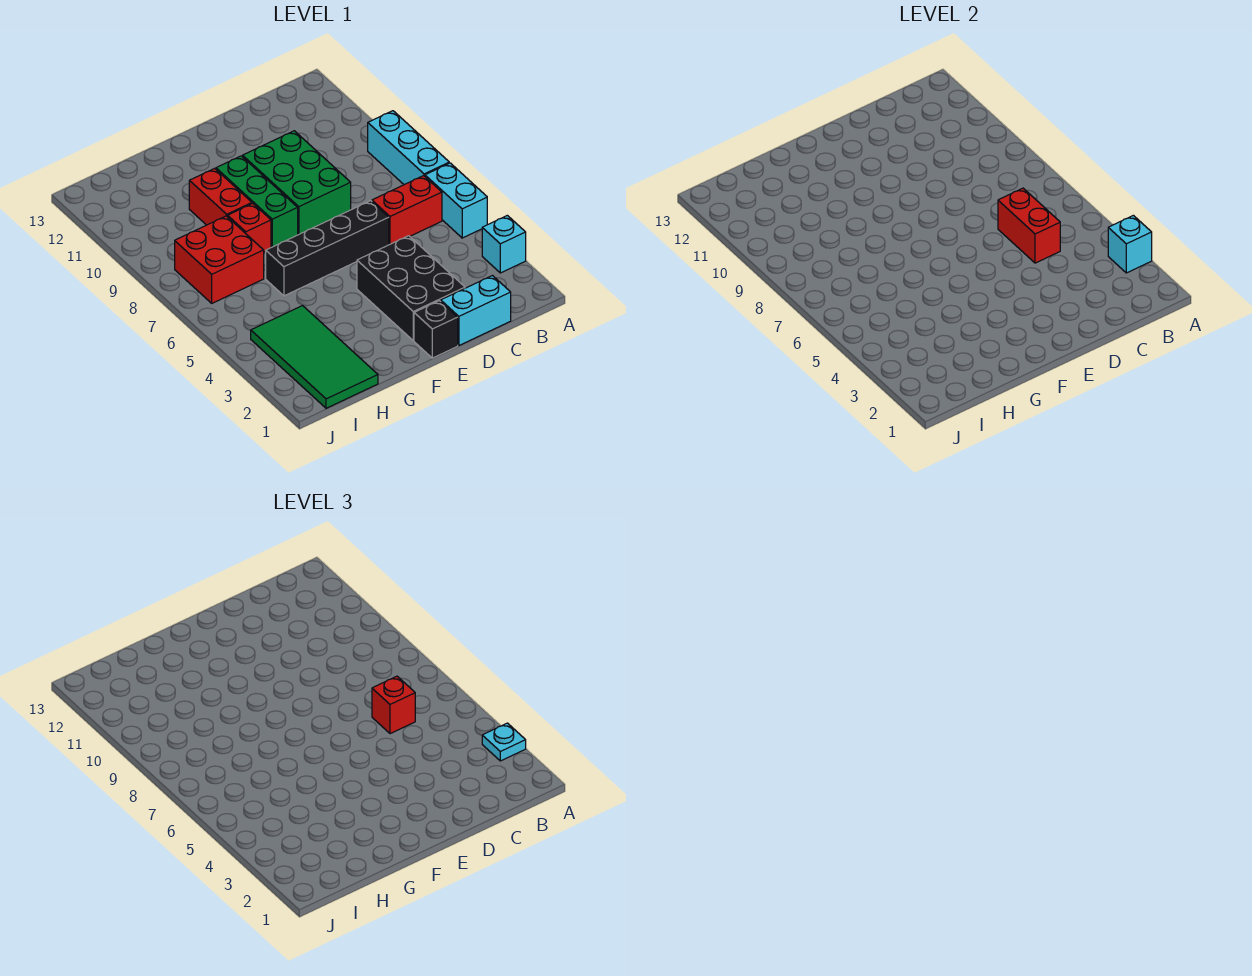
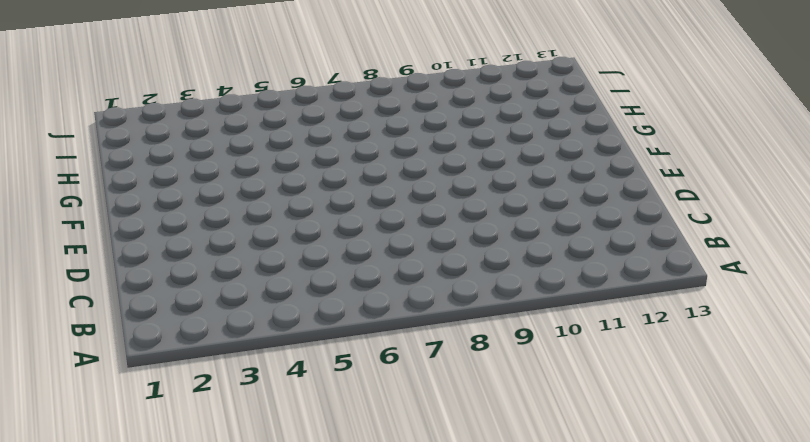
none -> cyan brick A3 level 1
none -> cyan brick A5:A6 level 1
none -> cyan brick A7:A9 level 1

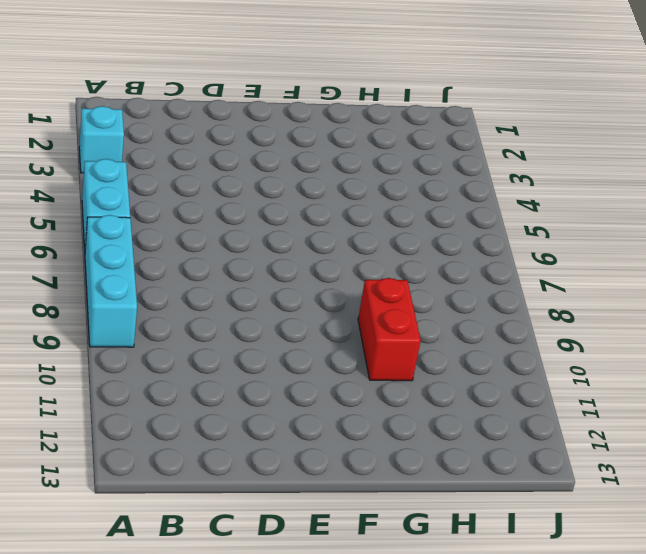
none -> red brick B6:C6 level 1
none -> cyan brick C1:D1 level 1
none -> black brick D2:E4 level 1

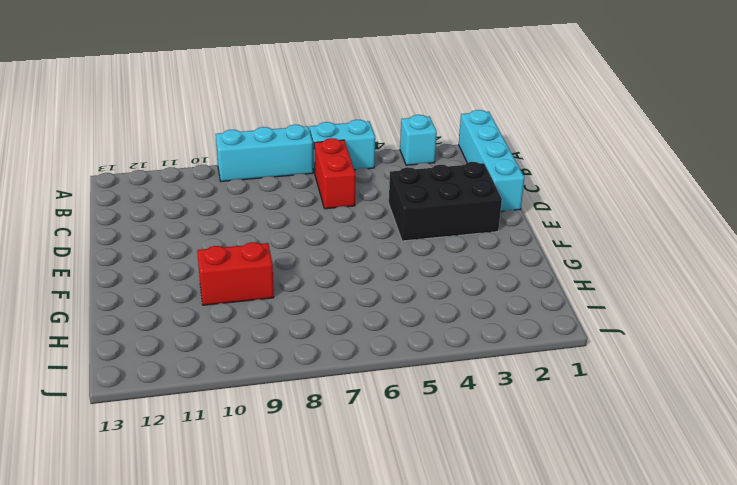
cyan brick A1:D1 level 1 -> cyan brick C1:D1 level 1
none -> black brick D6:G6 level 1
none -> green brick D8:E10 level 1
none -> black brick E1 level 1

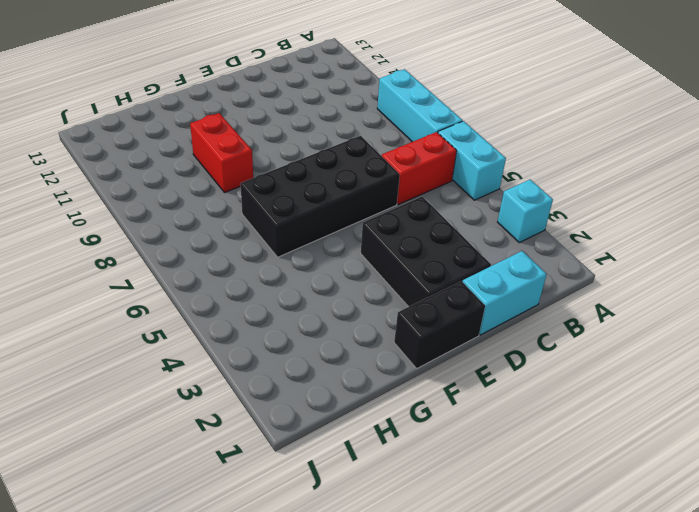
black brick D6:G7 level 1 -> black brick D6:G6 level 1
black brick E1:F1 level 1 -> black brick E1 level 1
none -> green brick D8:E10 level 1
none -> green brick F8:F10 level 1
none -> red brick G8 level 1

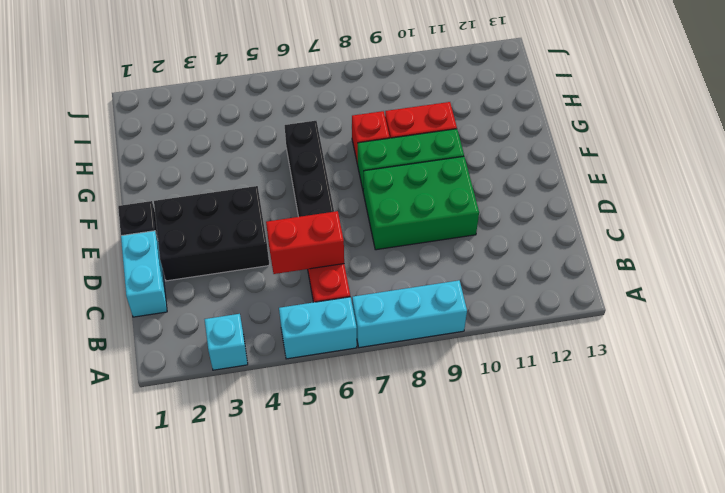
none -> green tile H1:I4 level 1
none -> red brick H7:I8 level 1
none -> cyan brick A3 level 2

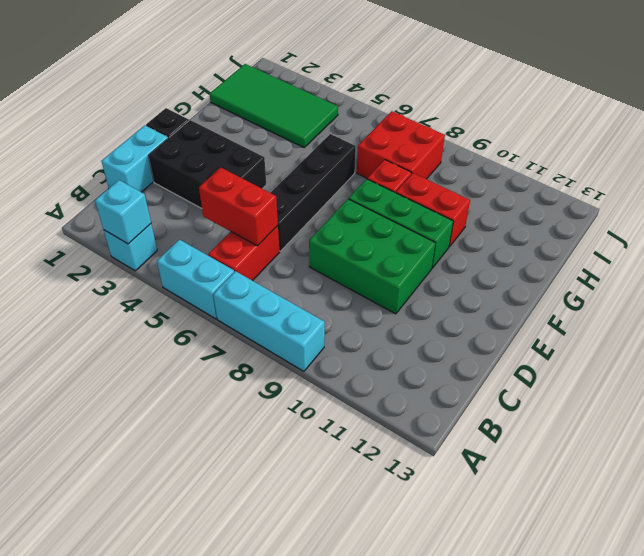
none -> cyan plate A3 level 3
none -> red brick C6 level 3

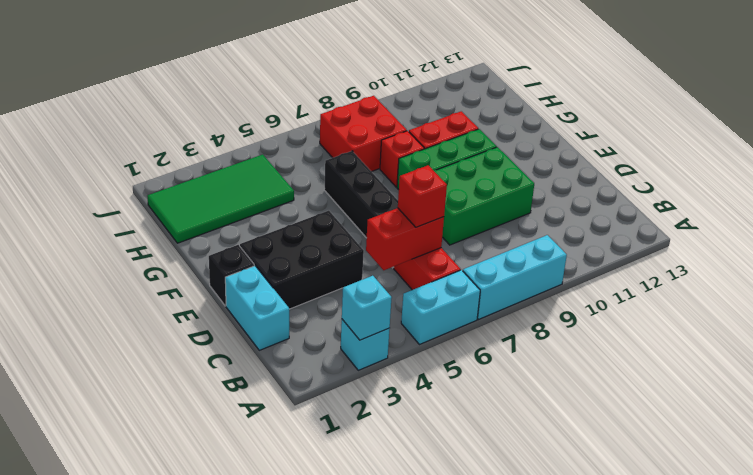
none -> cyan plate A3 level 3

